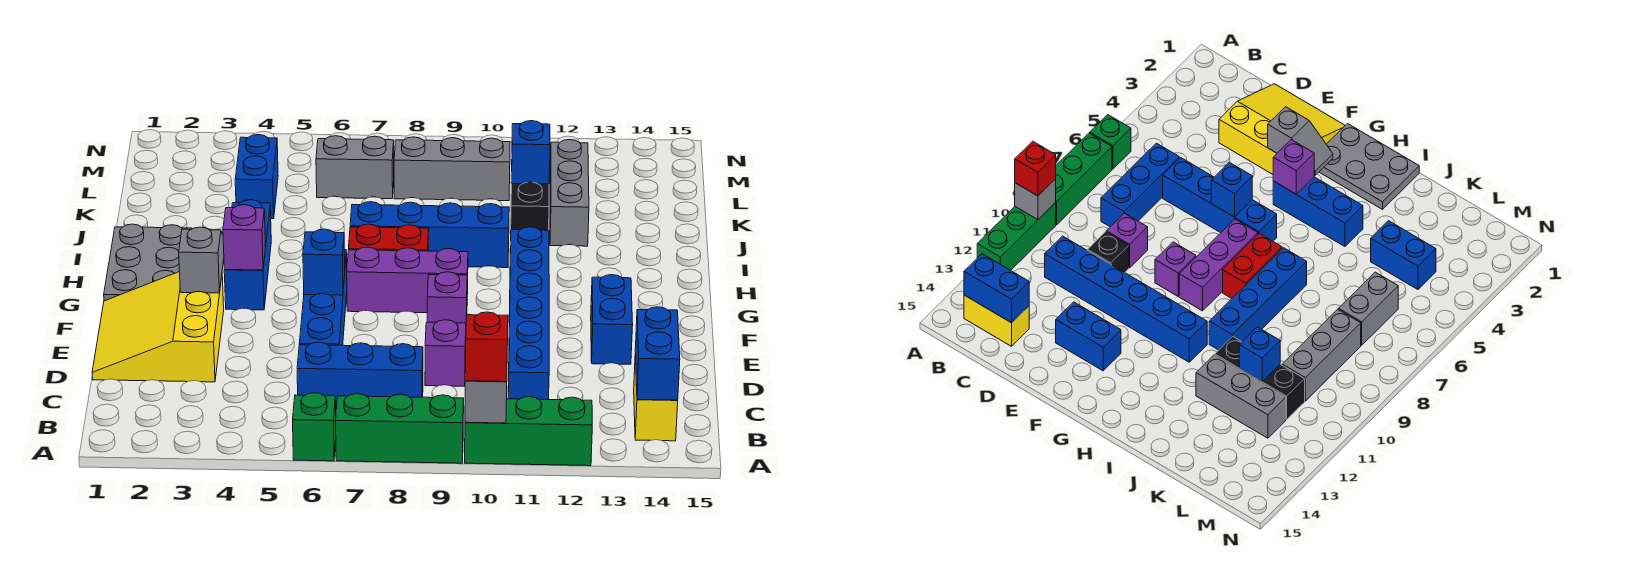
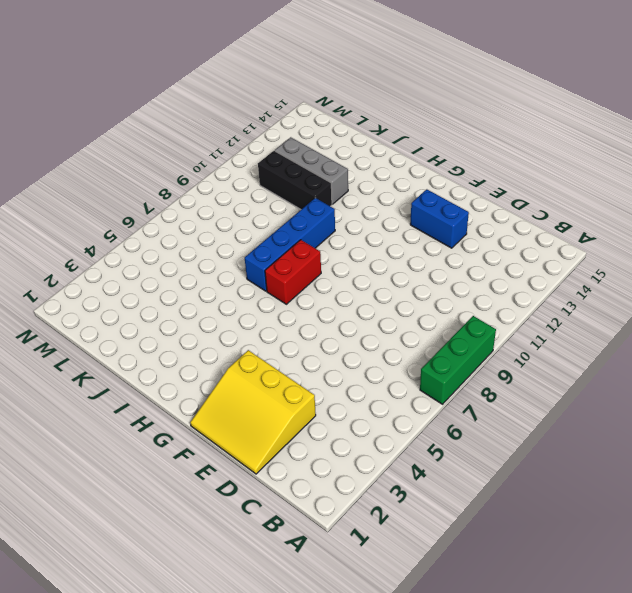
none -> green brick A6 level 1
none -> green brick A10:A12 level 1
none -> yellow brick B14:C14 level 1

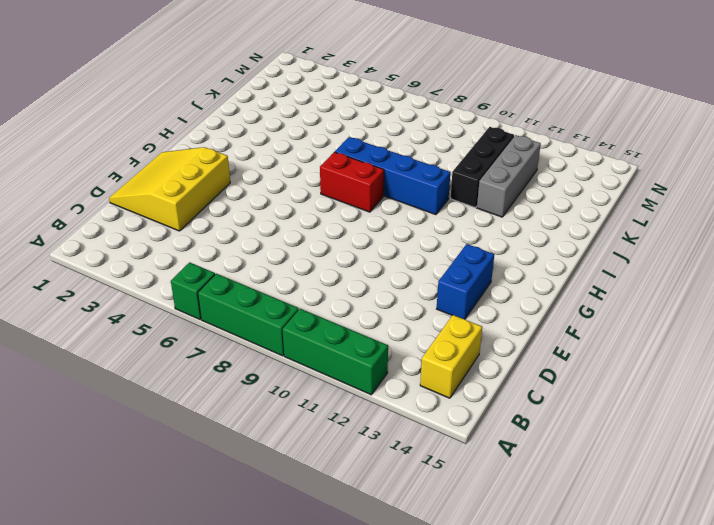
none -> blue brick C6:C8 level 1
none -> blue brick C11:H11 level 1
none -> blue brick D6:G6 level 1

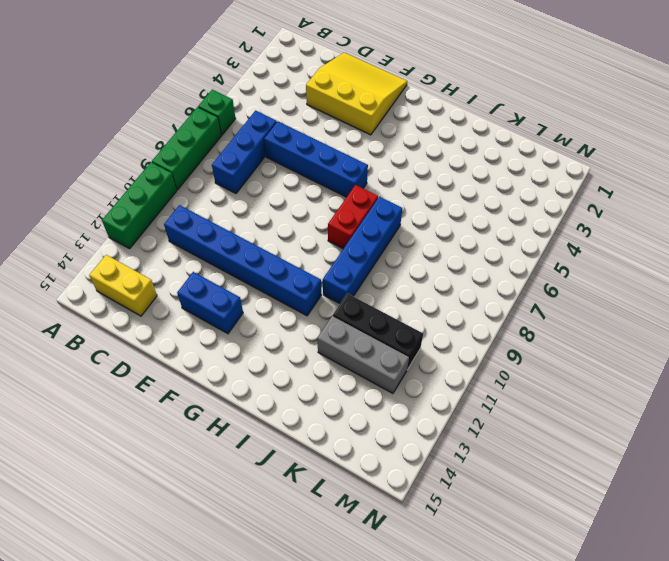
none -> purple brick D9 level 1
none -> black brick D10 level 1
none -> purple brick F9 level 1

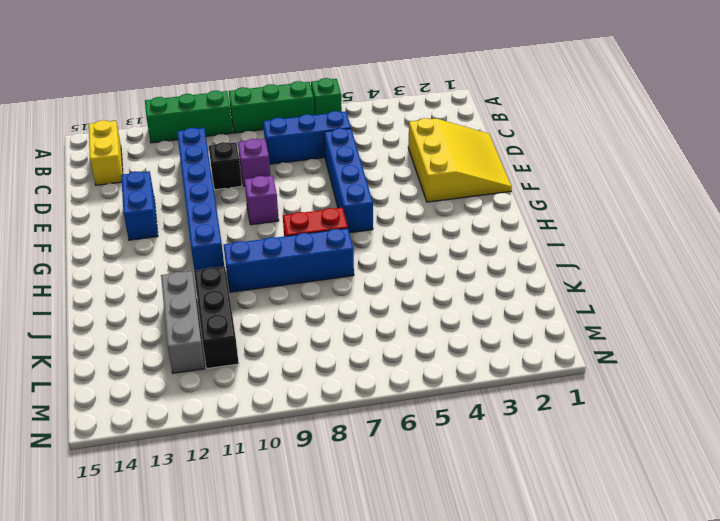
none -> grey plate G1:I2 level 1
none -> blue brick G4:I4 level 1
none -> purple brick G7:G9 level 1

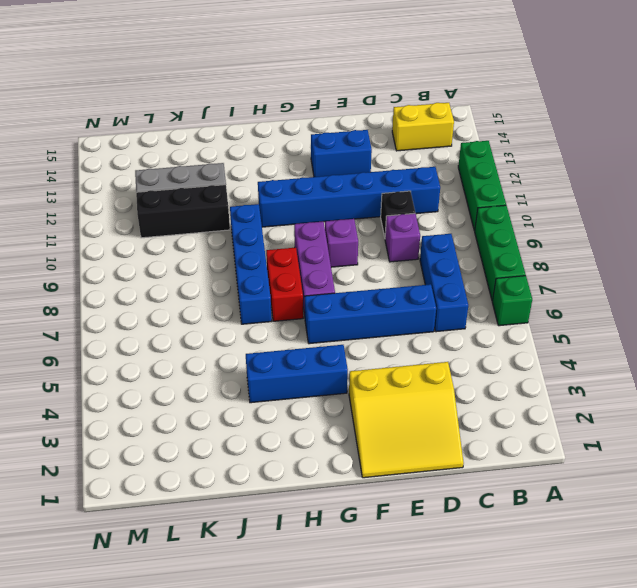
none -> grey plate G1:I2 level 1
none -> blue brick K4:L4 level 1
none -> grey brick L6:L7 level 1

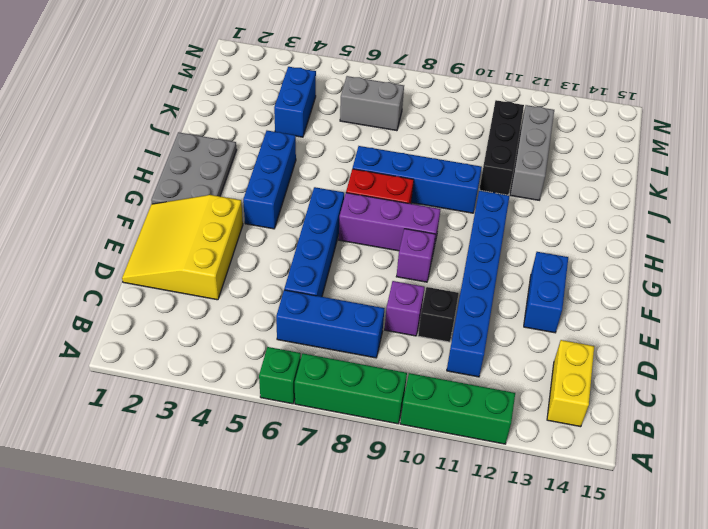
none -> grey brick L8:L10 level 1
none -> grey brick A10 level 2
none -> blue brick B14:C14 level 2

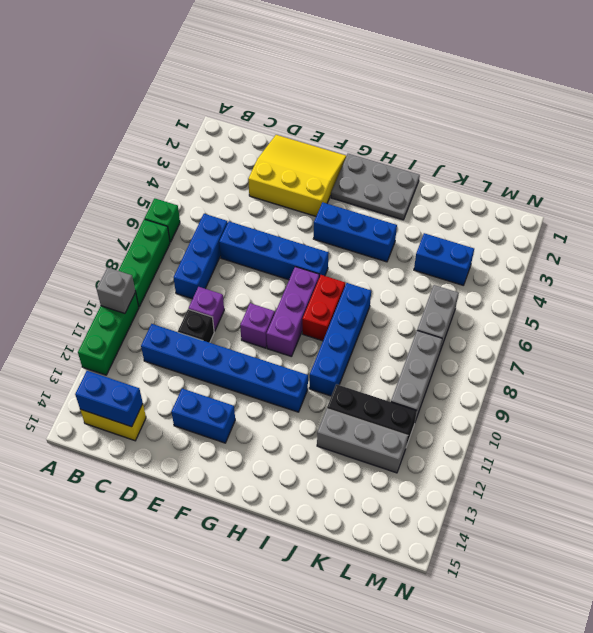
none -> grey slope F3:G3 level 2 top F
none -> blue brick F6 level 2
none -> purple brick G4 level 2

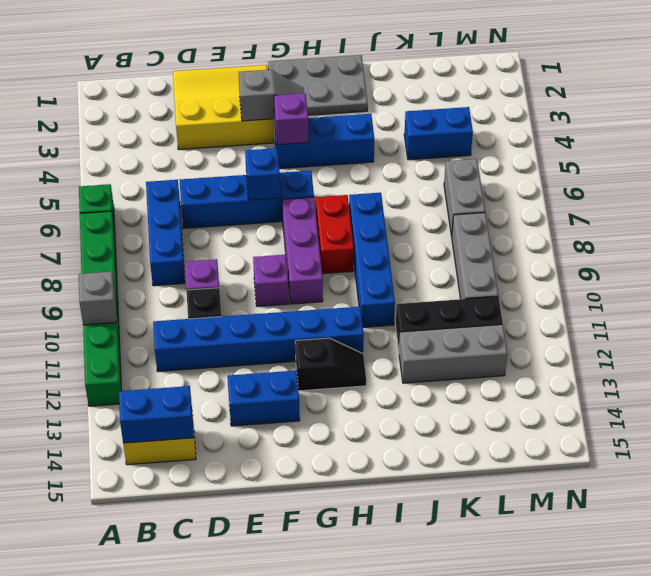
black slope G12:H12 level 1 top G -> none
none -> blue brick K11 level 2
none -> red brick A10 level 3

